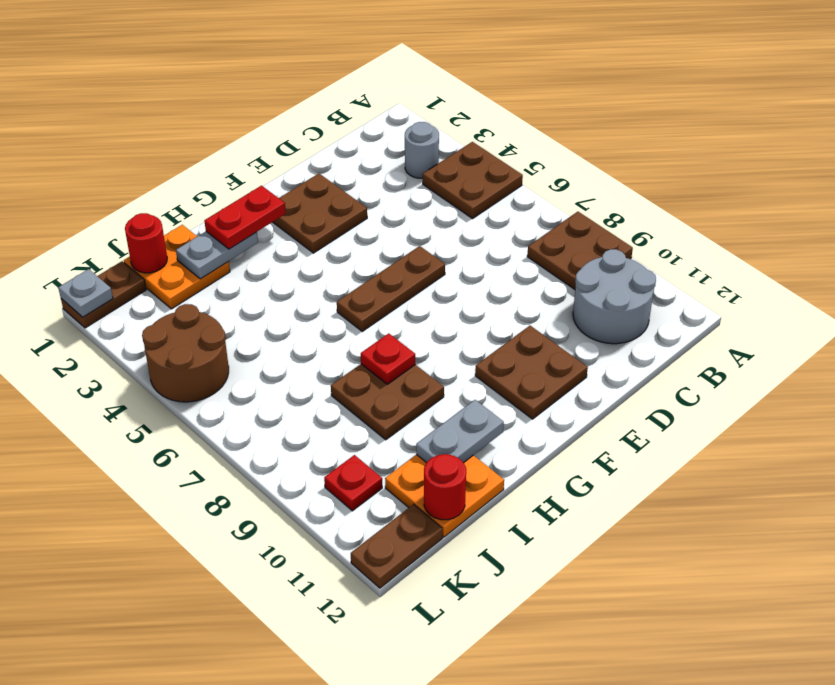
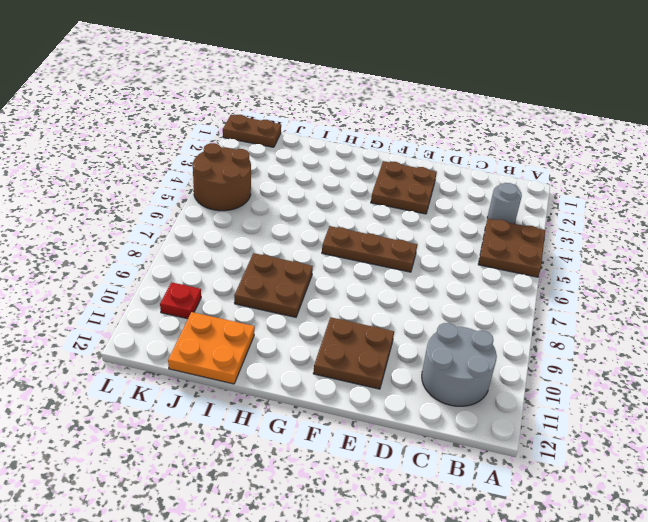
none -> brown plate A8:B9 level 1
none -> orange plate I1:J2 level 1
none -> brown plate K12:L12 level 1

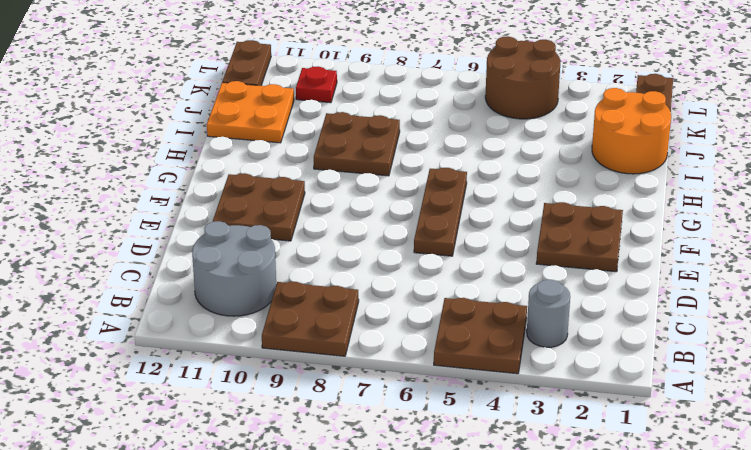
orange round brick I1:J2 level 1 -> orange plate I1:J2 level 1
none -> grey plate H2:I2 level 2
none -> red plate H8 level 2
none -> grey plate H11:I11 level 2

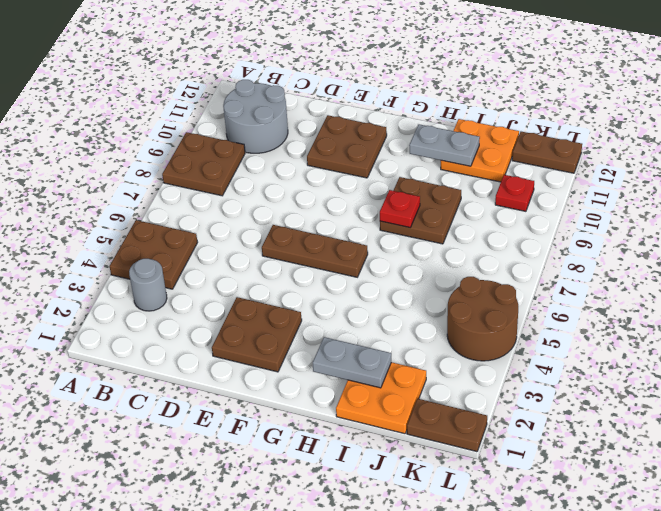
none -> red round brick J1 level 2
none -> red round brick J12 level 2
none -> grey plate L1 level 2

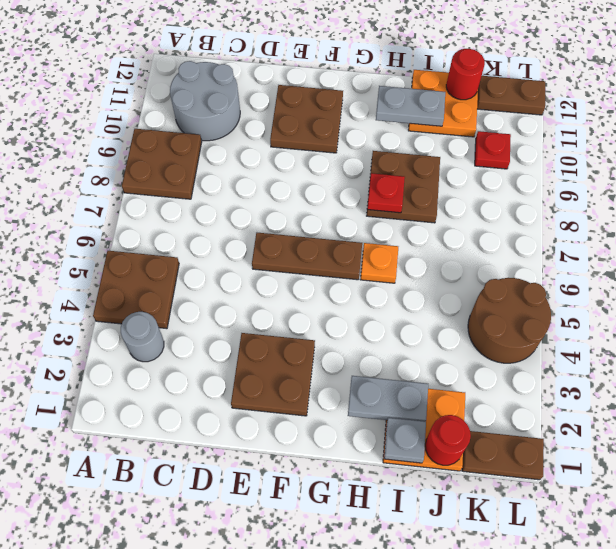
orange plate H6 level 1 -> none
grey plate I1 level 2 -> grey plate L1 level 2
none -> red plate G2:H2 level 3

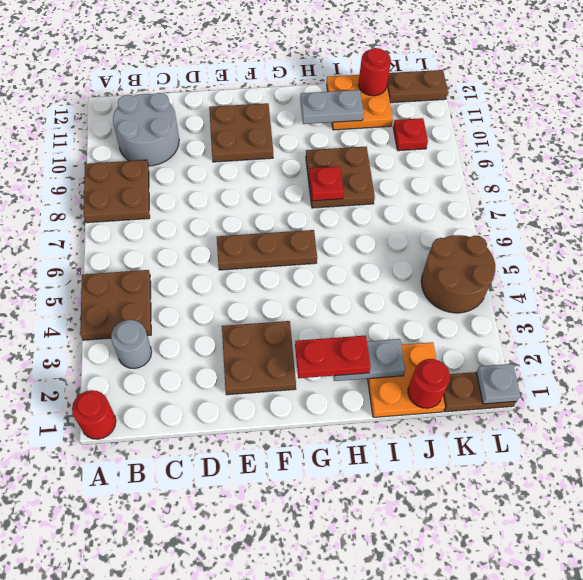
red round brick A1 level 1 -> none

